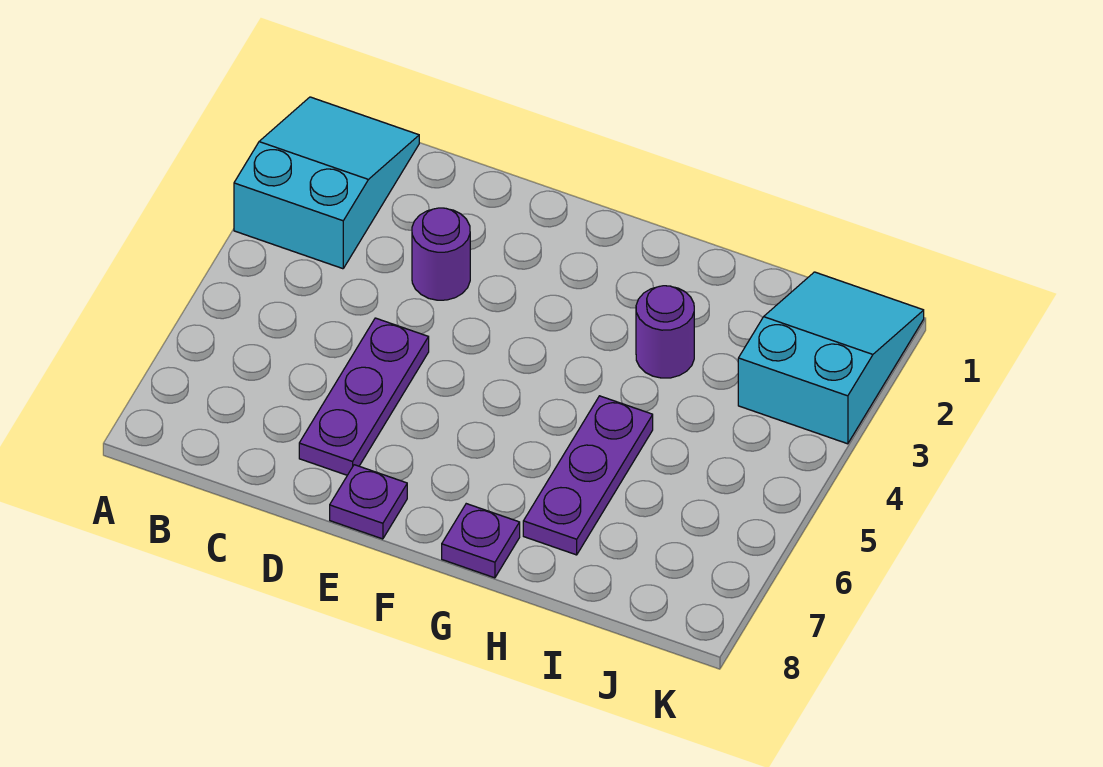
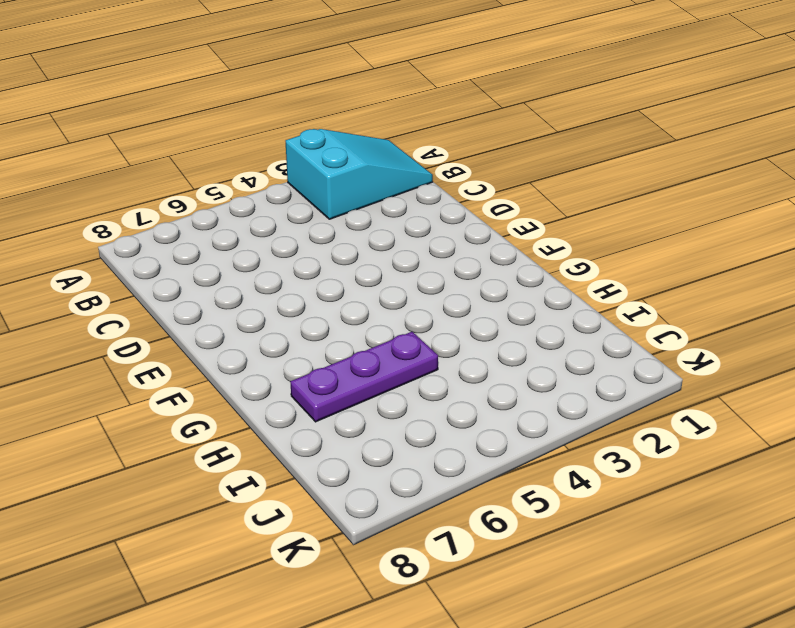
none -> purple round brick D3 level 1
none -> purple plate D5:D7 level 1

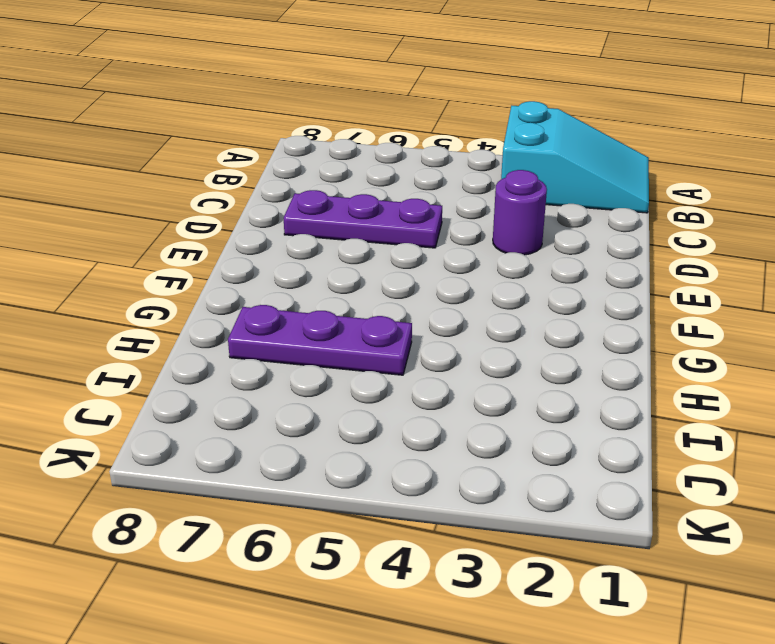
none -> purple plate E8 level 1
none -> purple plate G8 level 1

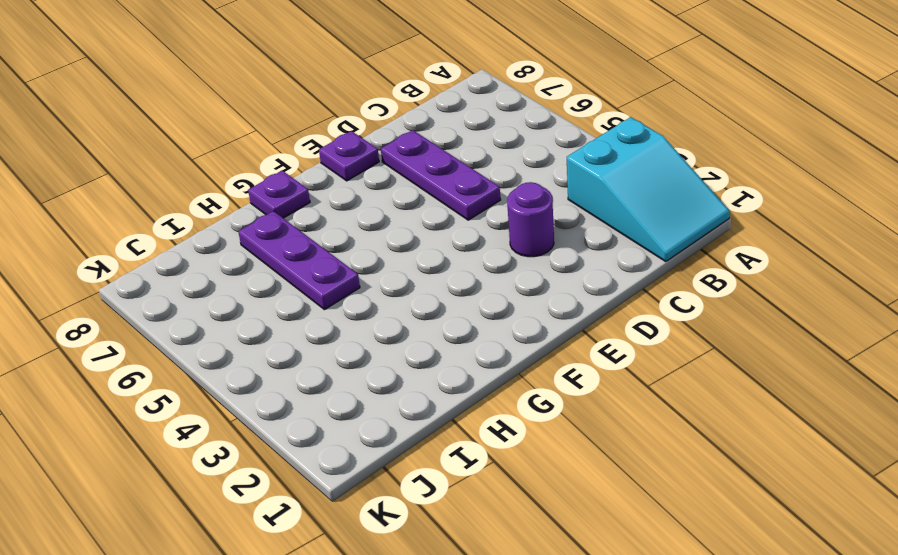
none -> purple round brick H3 level 1
none -> cyan slope J1:K3 level 1 top 3

